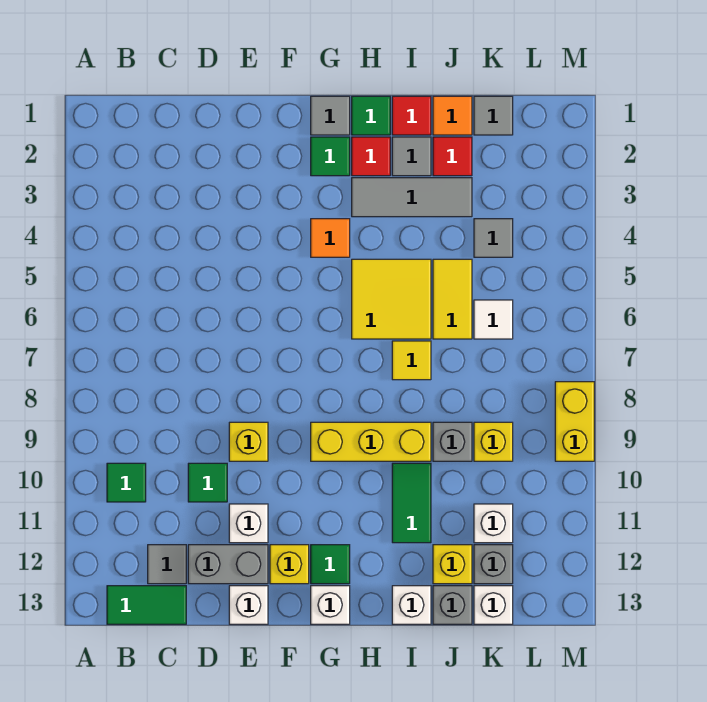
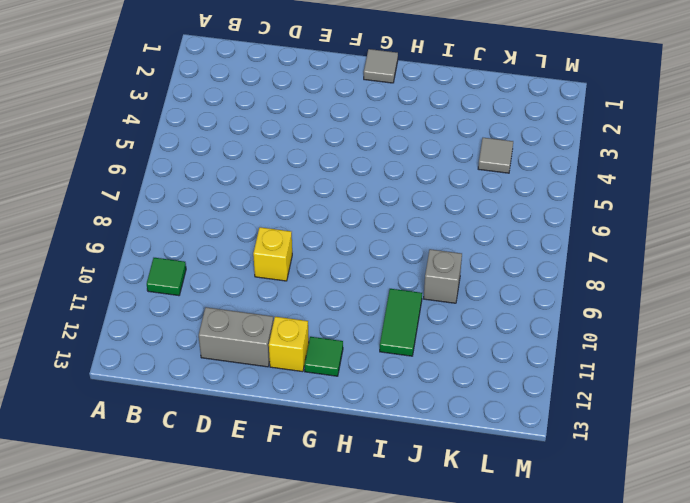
none -> green tile B13:C13 level 1
none -> grey tile C12 level 1
none -> green tile D10 level 1
none -> white brick E11 level 1

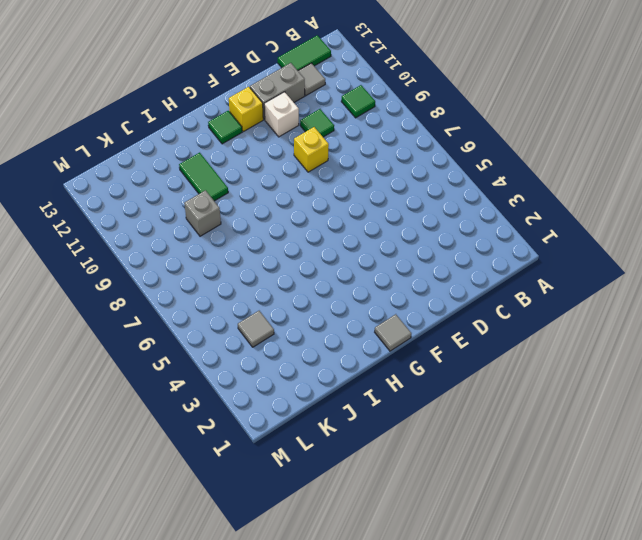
none -> white brick E13 level 1
none -> green tile G2 level 1
none -> orange tile G4 level 1
none -> yellow brick G9:I9 level 1

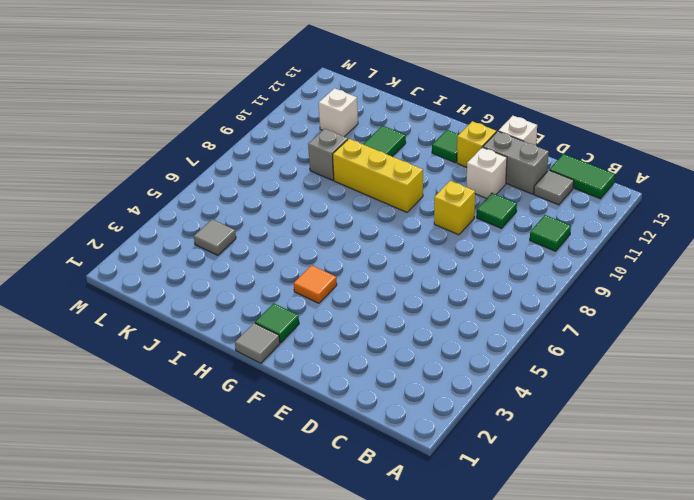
none -> white brick G13 level 1
none -> green tile H1 level 1
none -> red tile H2 level 1
none -> grey tile H3:J3 level 1

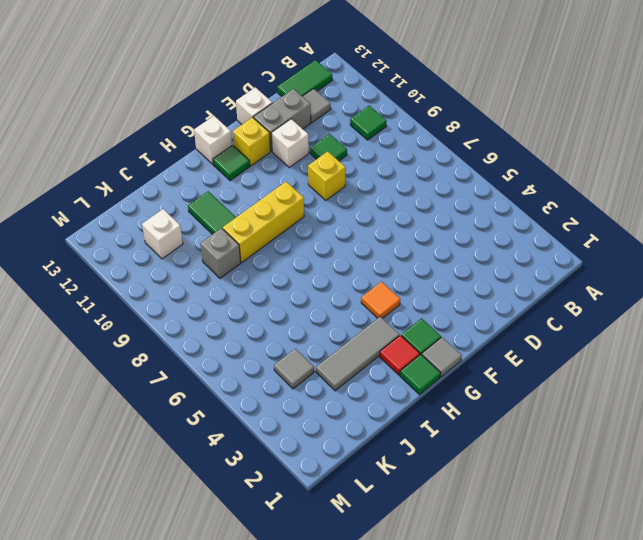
none -> yellow tile H5:I6 level 1
none -> red tile I1 level 1
none -> grey tile I2 level 1
none -> yellow tile I7 level 1

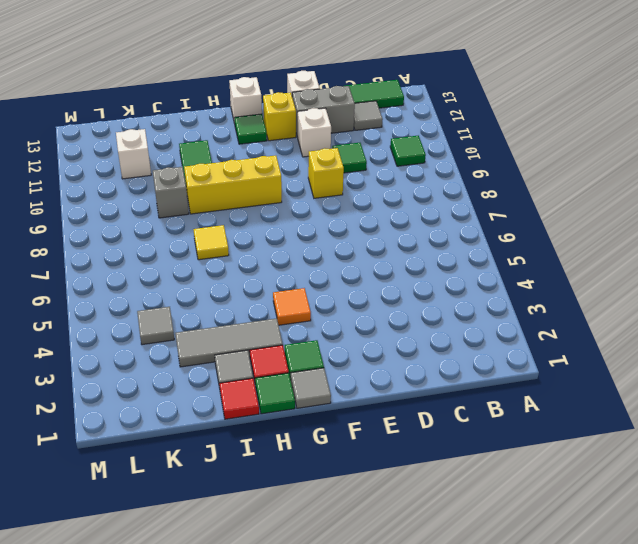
none -> yellow tile H5:I6 level 1
none -> white brick I13 level 1
none -> orange tile J1 level 1
none -> red tile J2 level 1

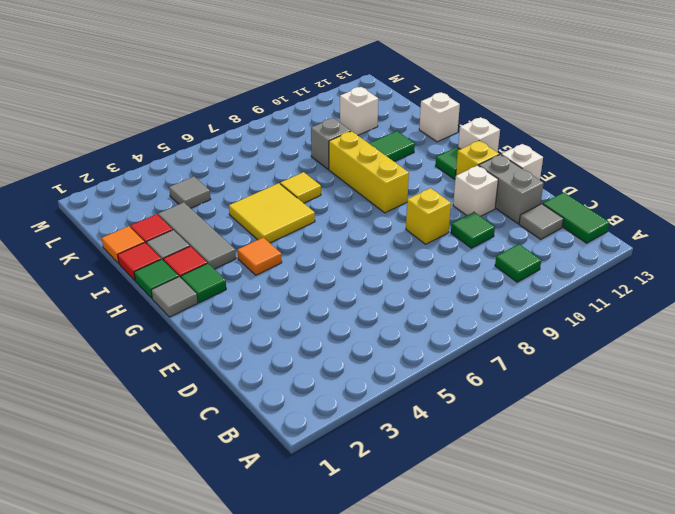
none -> yellow tile J5:J6 level 1
none -> yellow brick J12 level 1
none -> grey brick J13 level 1
none -> grey tile K1 level 1

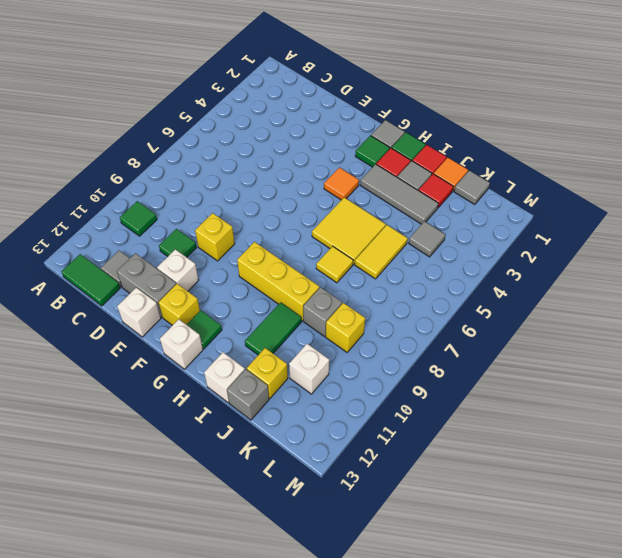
none -> white tile K6 level 1
none -> grey brick K12 level 1
none -> white brick K13 level 1
none -> yellow brick M8:M9 level 1

